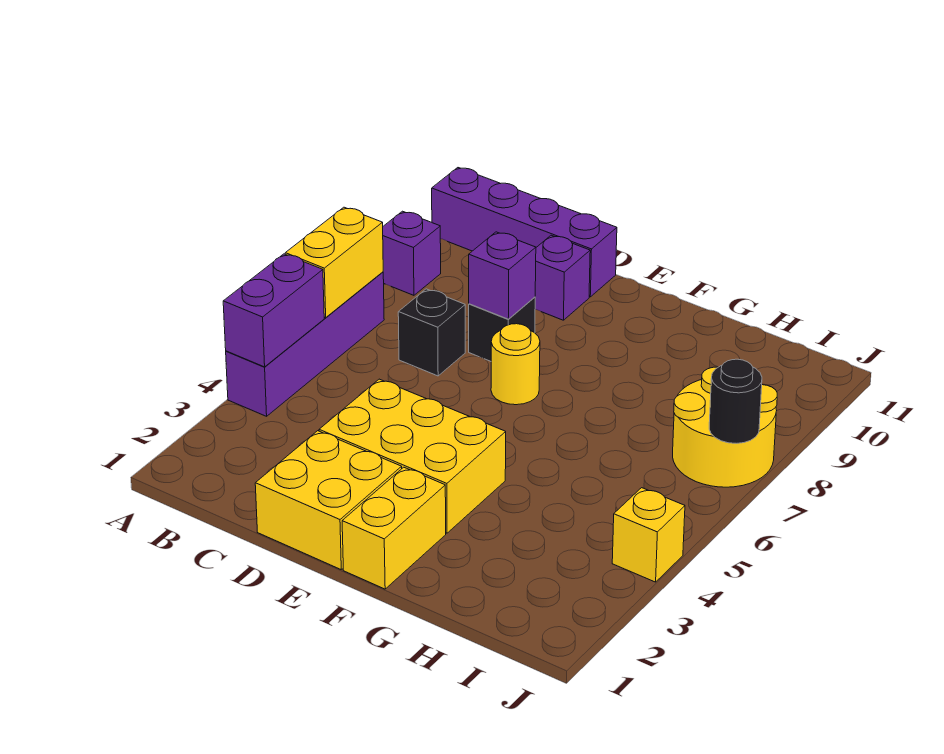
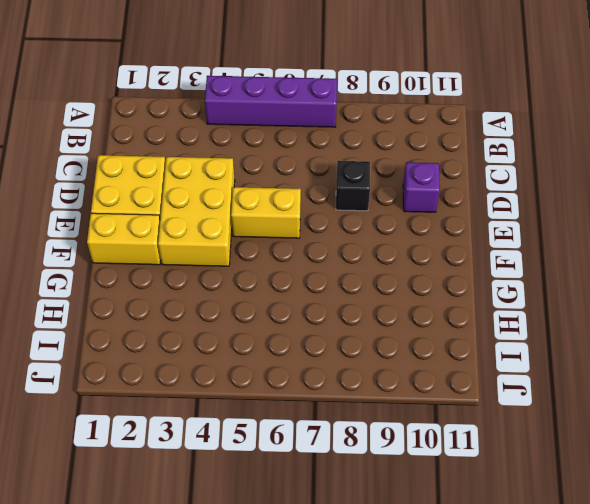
yellow brick E5:E6 level 1 -> yellow brick A6:A7 level 2
none -> purple brick A9 level 1
none -> purple brick A11:D11 level 1
none -> black brick C7 level 1

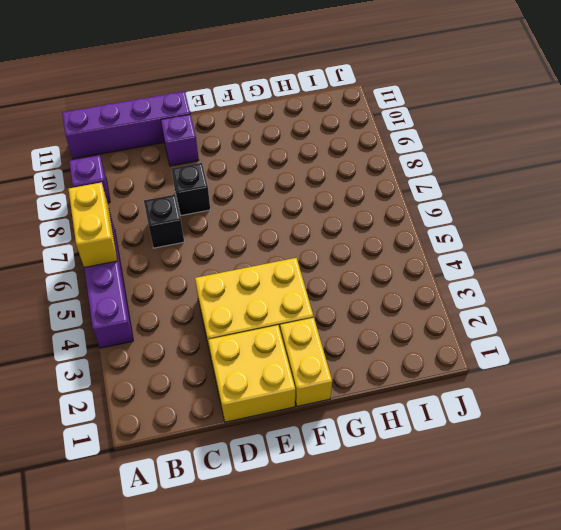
none -> yellow round brick E7 level 1
none -> yellow round brick I7:J8 level 1
none -> yellow brick J4 level 1

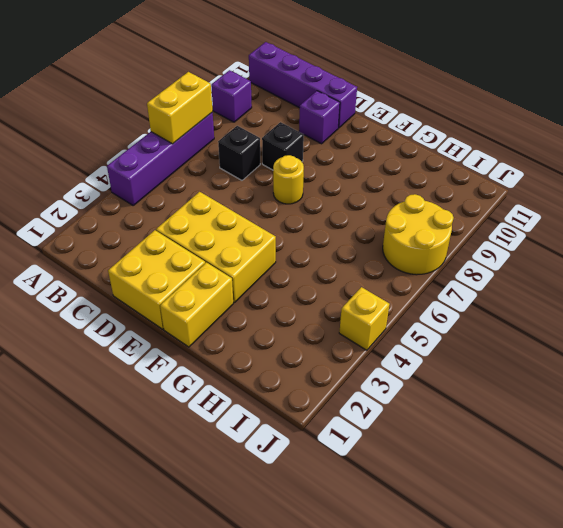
none -> purple brick A4:A5 level 2
none -> purple brick D8 level 2
none -> black round brick J7 level 2

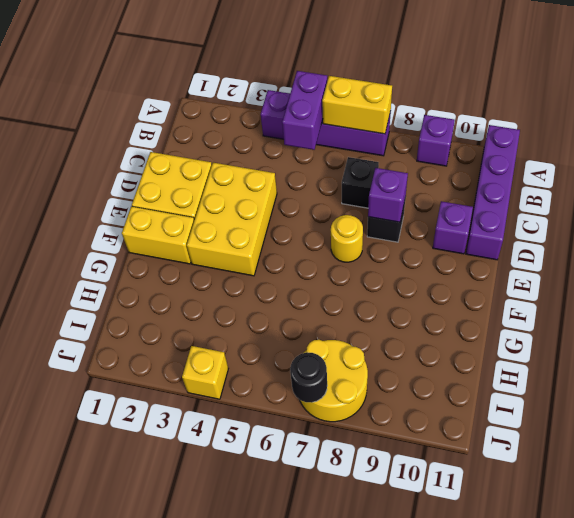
purple brick A5:B5 level 2 -> purple brick A4:A5 level 2

